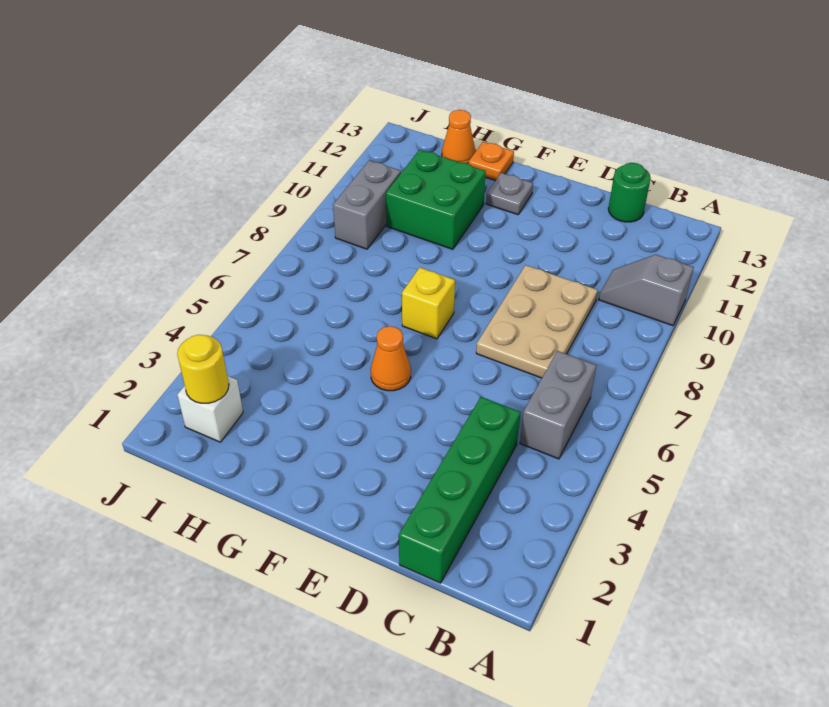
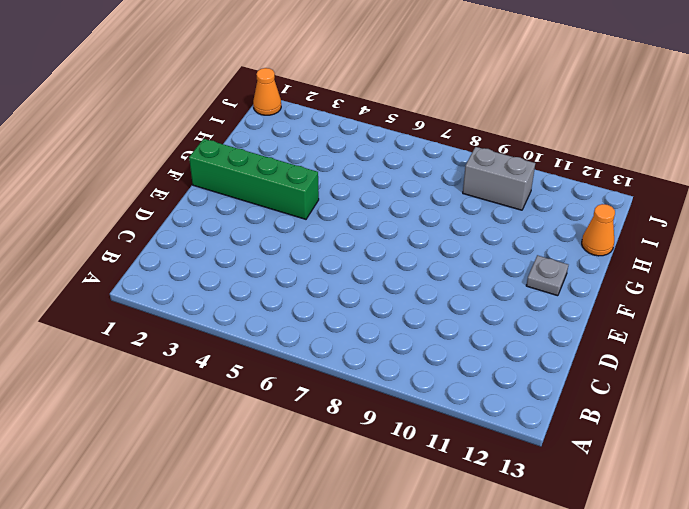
green brick F1:F4 level 1 -> green brick C1:C4 level 1
orange cone J1 level 1 -> orange cone F5 level 1
none -> grey slope A10:B10 level 1 top A
none -> grey brick B5:B6 level 1
none -> tan plate C7:D9 level 1

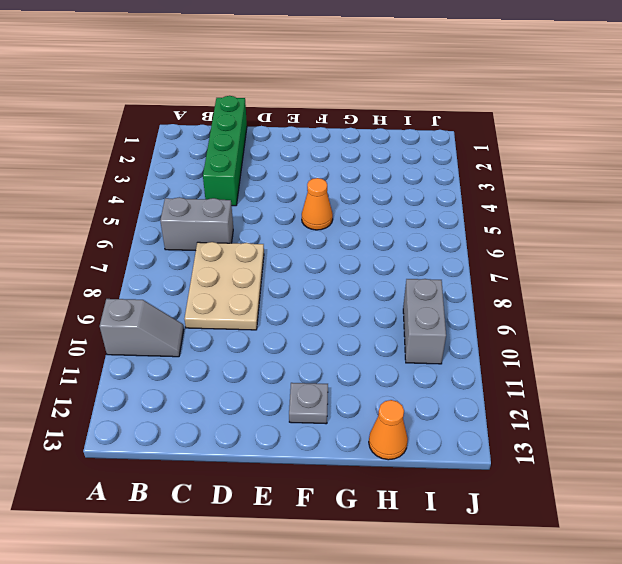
grey brick B6:C6 level 1 -> grey brick B5:B6 level 1
none -> green round brick C13 level 1
none -> yellow brick F7 level 1
none -> green brick G10:H11 level 1

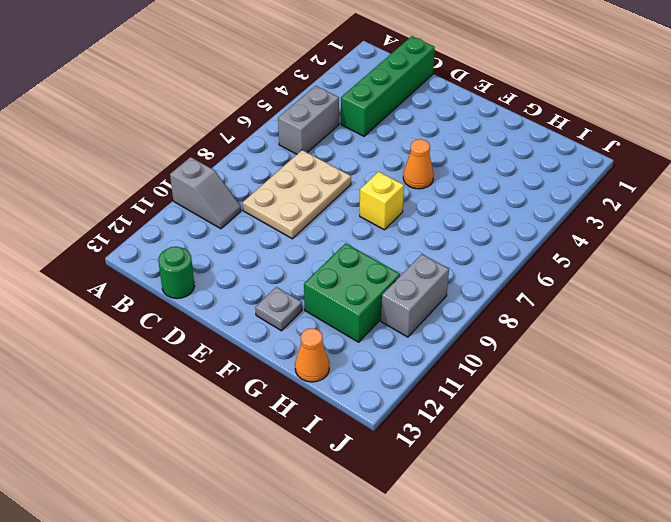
none -> orange plate G13 level 1
none -> white brick I2 level 1
none -> yellow round brick I2 level 2

